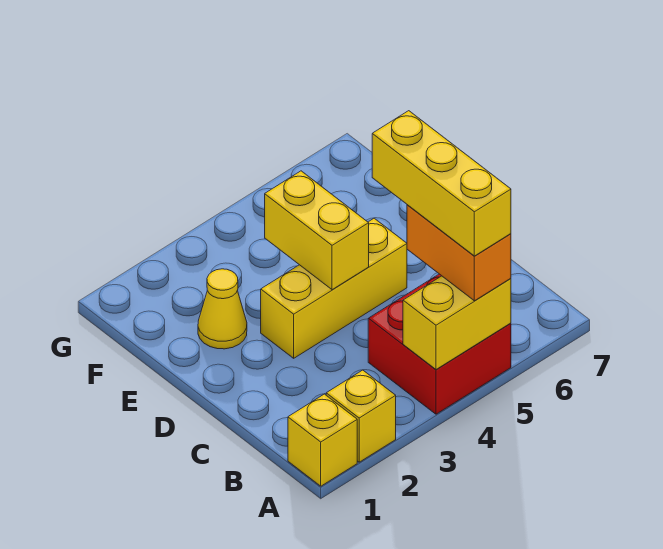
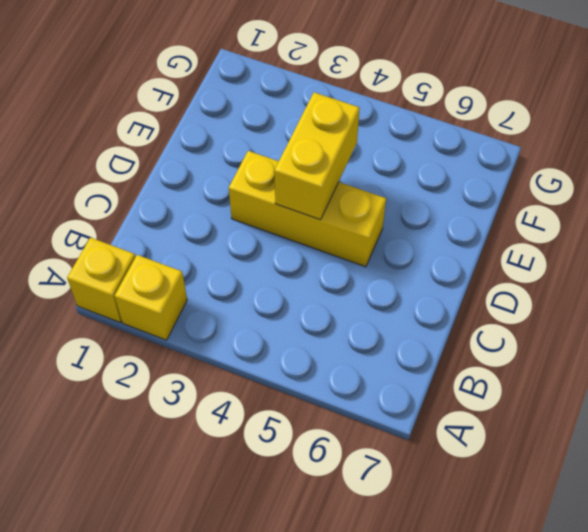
none -> red brick A4:B5 level 1
none -> yellow cone E2 level 1

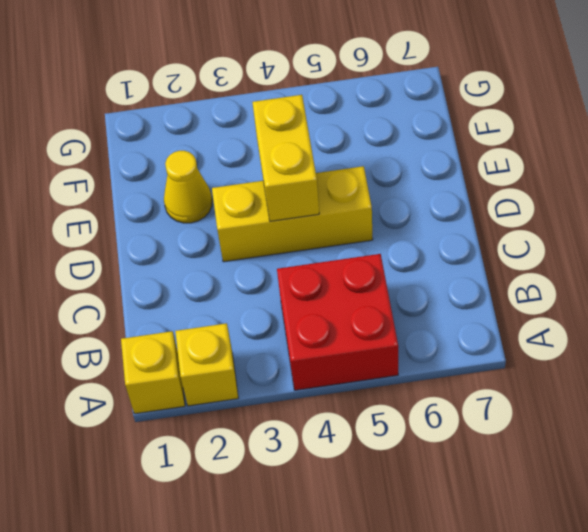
none -> yellow brick A4:A5 level 2
none -> orange brick A5:B5 level 3

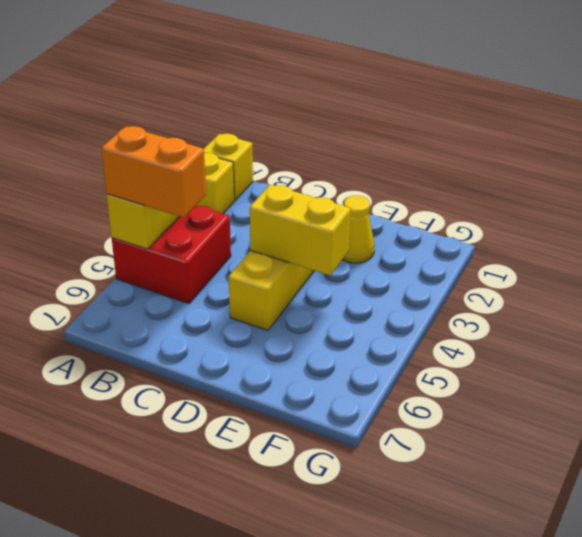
none -> yellow brick A5:C5 level 4

